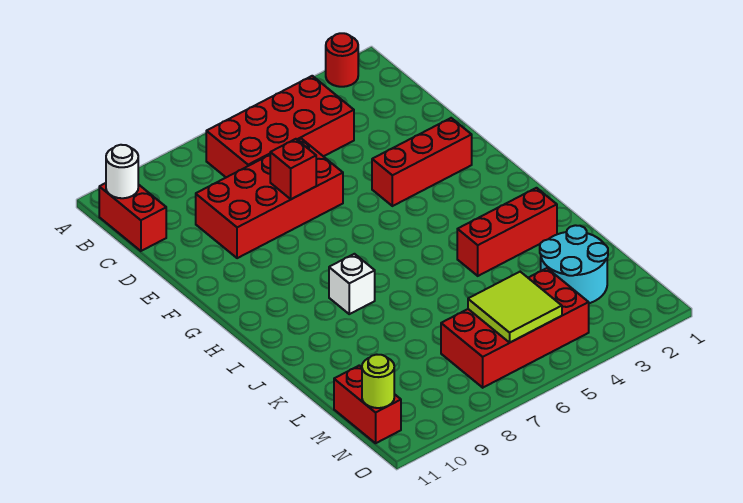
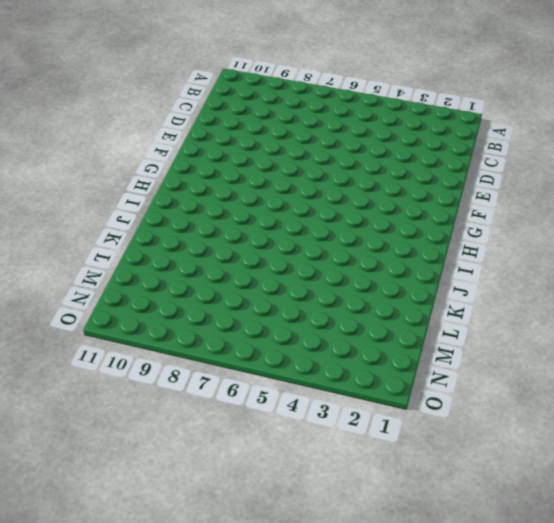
none -> red round brick A2 level 1
none -> red brick B4:C7 level 1
none -> red brick B11:C11 level 1

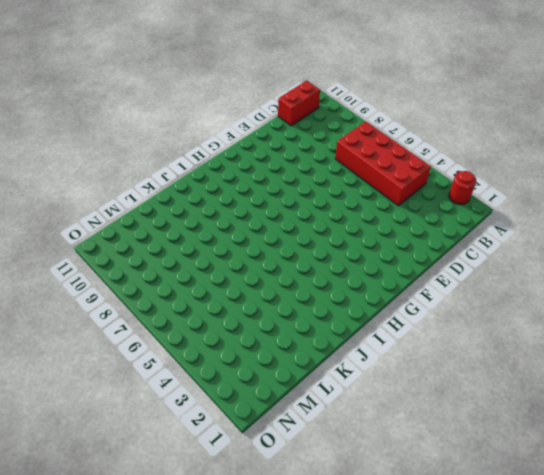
none -> red brick D6:E9 level 1
none -> red brick F2:F4 level 1
none -> white brick I8 level 1

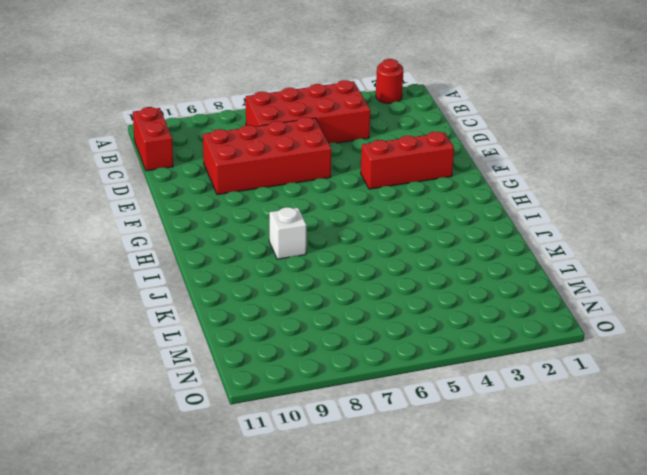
none -> red brick J2:J4 level 1
none -> cyan round brick L2:M3 level 1
none -> red brick M4:N7 level 1

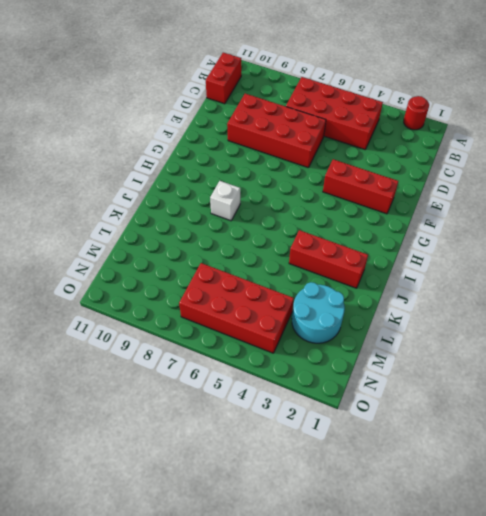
none -> red brick M11:N11 level 1
none -> white round brick B11 level 2
none -> red brick E7 level 2

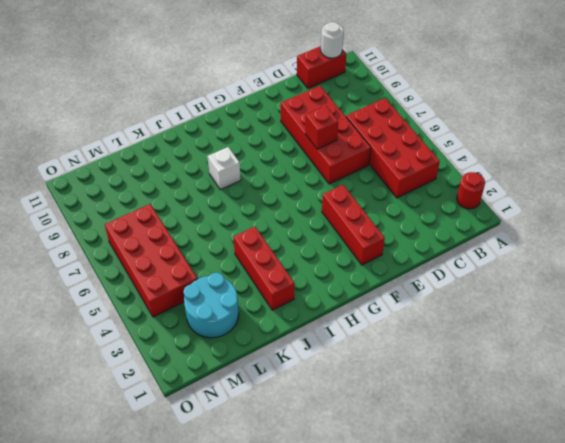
none -> red brick M11:N11 level 1
none -> lime tile M5:N6 level 2
none -> lime round brick N11 level 2

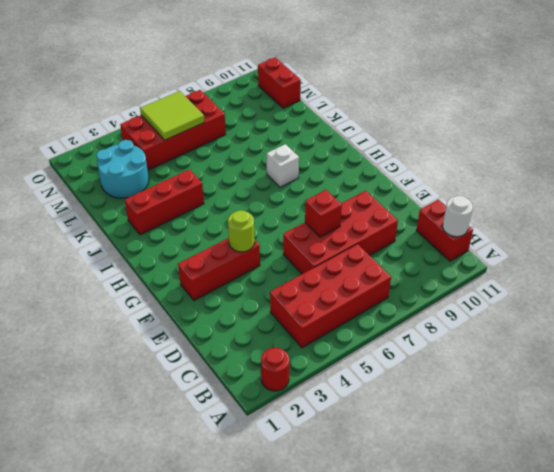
lime round brick F4 level 2 -> lime round brick N11 level 2

